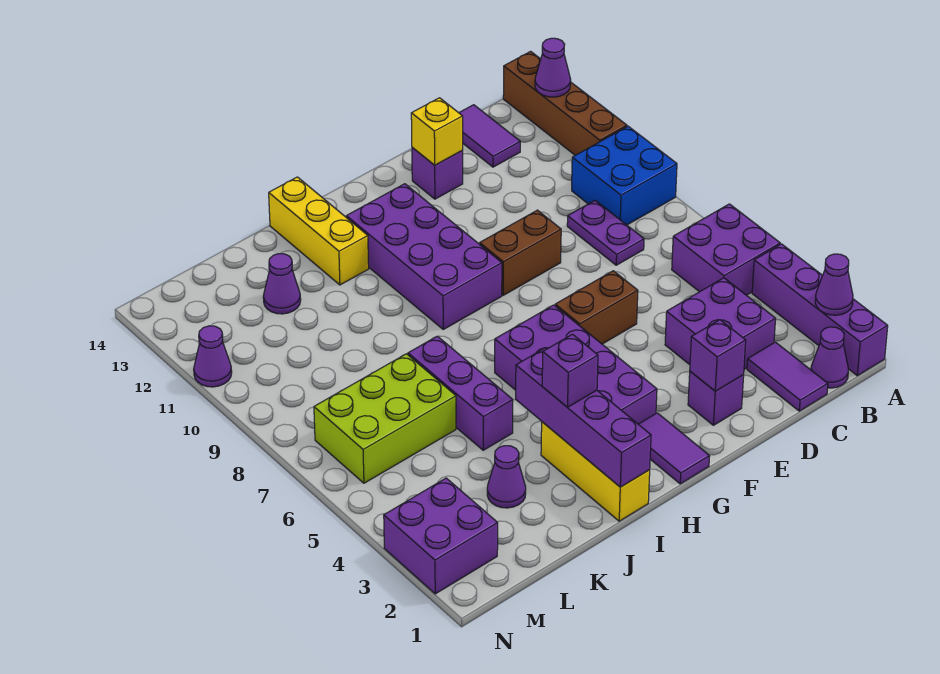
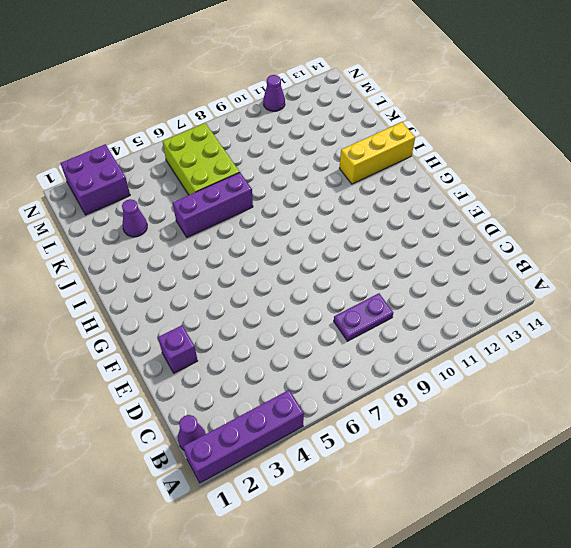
none -> purple brick A5:B6 level 1
none -> blue brick A9:B10 level 1
none -> brown brick A11:A14 level 1
none -> purple tile C1:C2 level 1

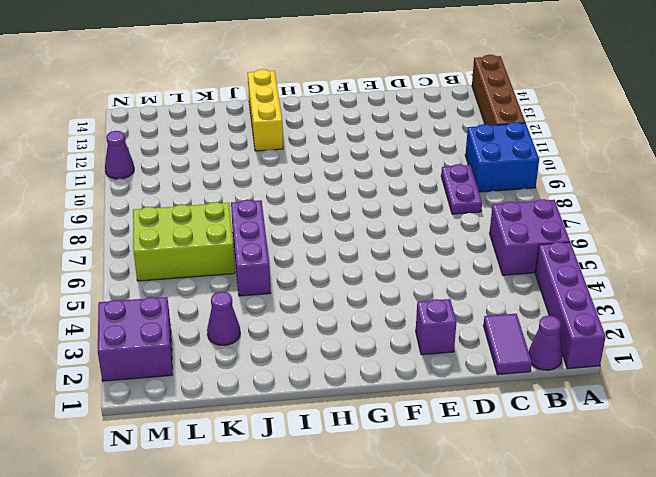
none -> purple brick C3:D4 level 1
none -> purple tile C13:C14 level 1
none -> brown brick E6:F6 level 1
none -> brown brick E9:F9 level 1

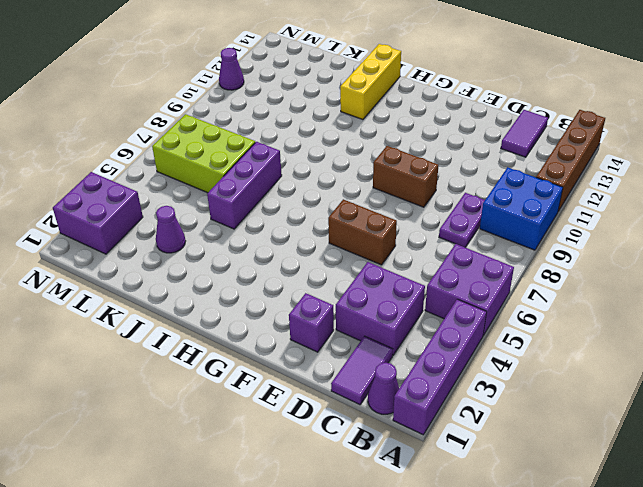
none -> purple brick E13 level 1
none -> purple tile G1:G2 level 1
none -> purple brick G3:H6 level 1
none -> purple brick G9:H12 level 1

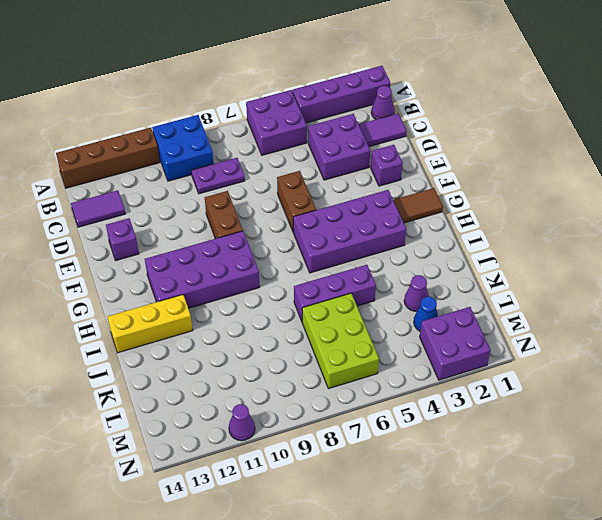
brown tile G1:G2 level 1 -> purple tile G1:G2 level 1
blue cone L3 level 1 -> none
none -> yellow brick I1:I3 level 1
none -> purple cone K12 level 1
none -> purple cone A2 level 2
none -> purple cone A13 level 2

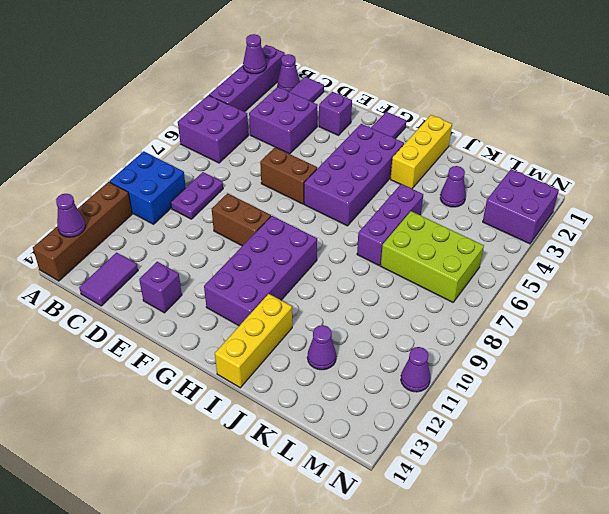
none -> purple brick E2 level 2
none -> yellow brick E13 level 2
none -> purple brick I1:I4 level 2
none -> purple brick I3 level 3

